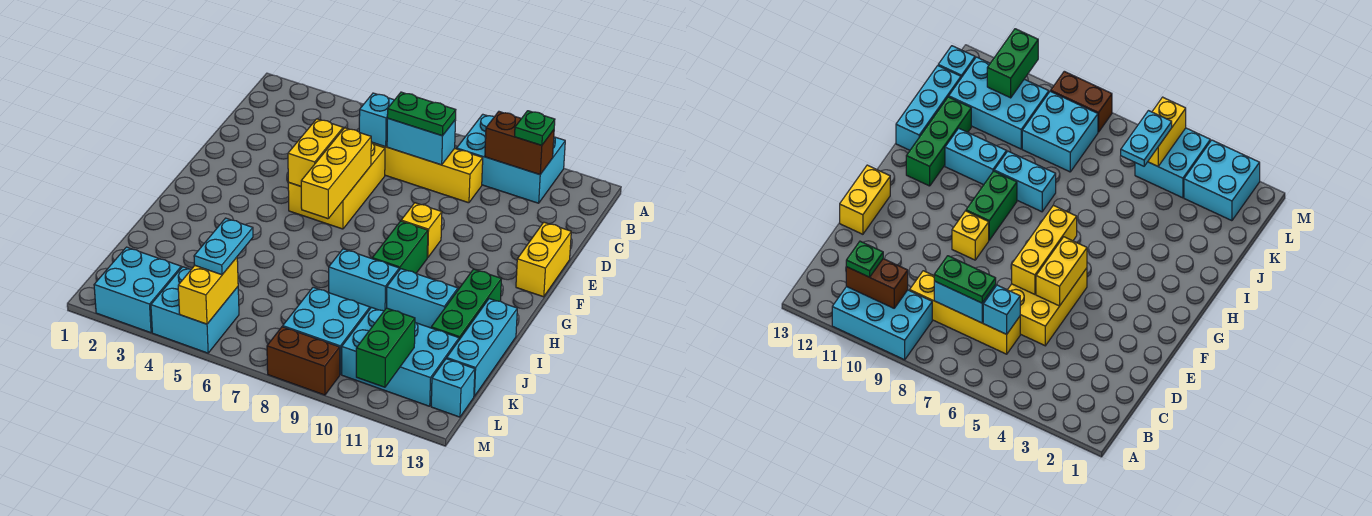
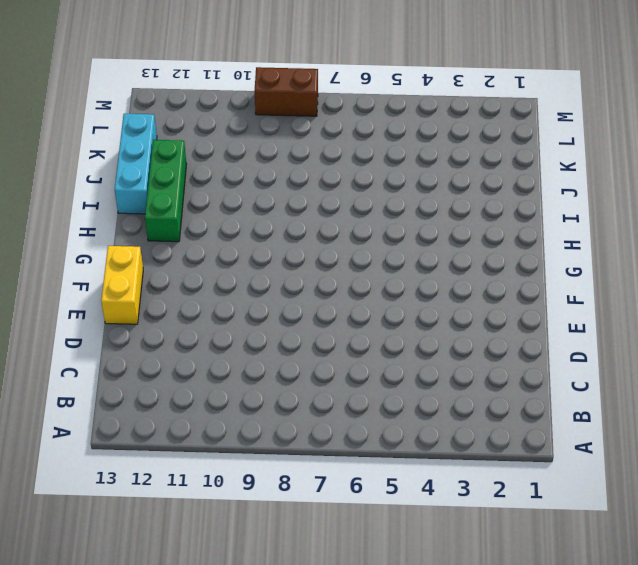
none -> cyan brick A9:B11 level 1
none -> yellow brick C6:C9 level 1
none -> yellow brick D5:F6 level 1

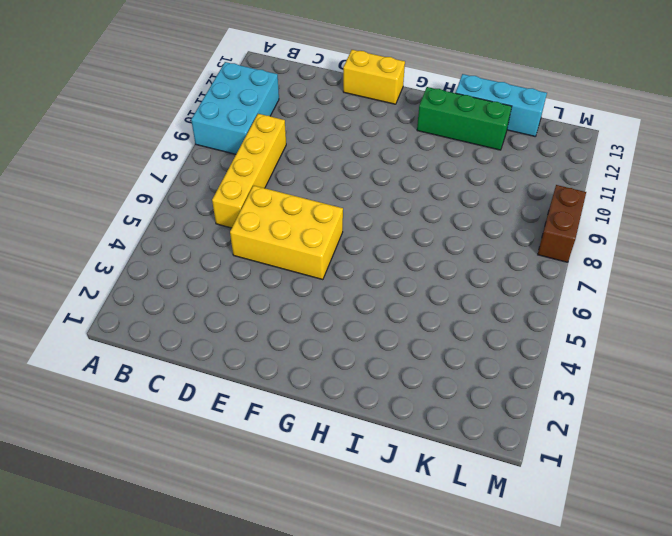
none -> yellow brick F9 level 1
none -> green brick G9:H9 level 1
none -> cyan brick I8:I9 level 1

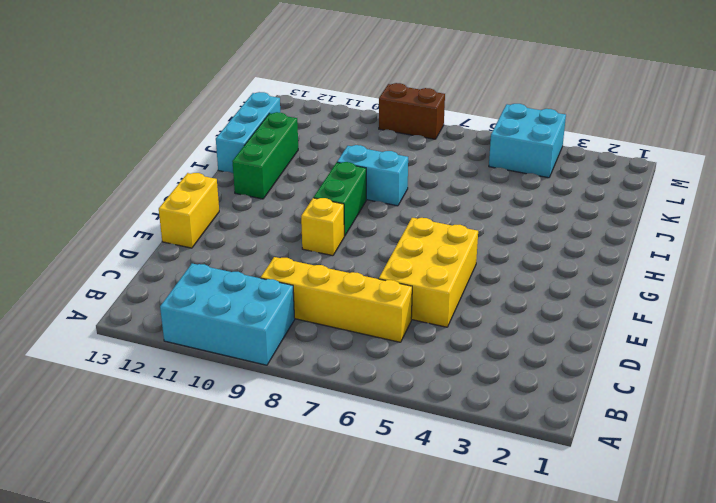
none -> cyan brick I10:I11 level 1
none -> cyan brick K8:L9 level 1
none -> cyan brick K10:L12 level 1

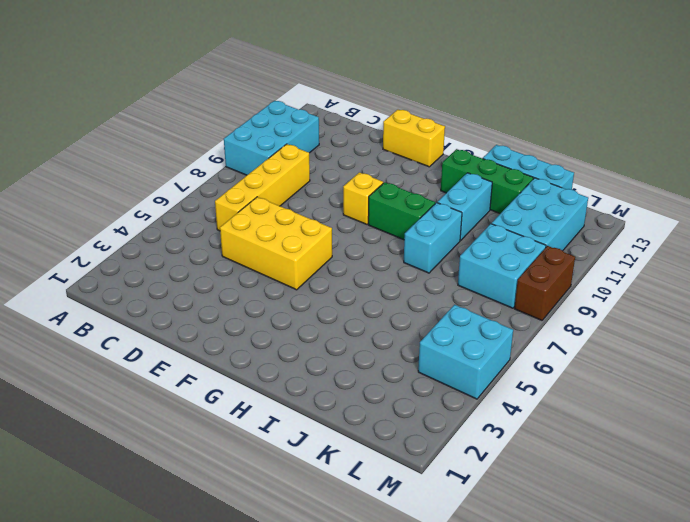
none -> cyan brick L2:M3 level 1
none -> cyan brick L13 level 1
none -> brown brick B10:B11 level 2

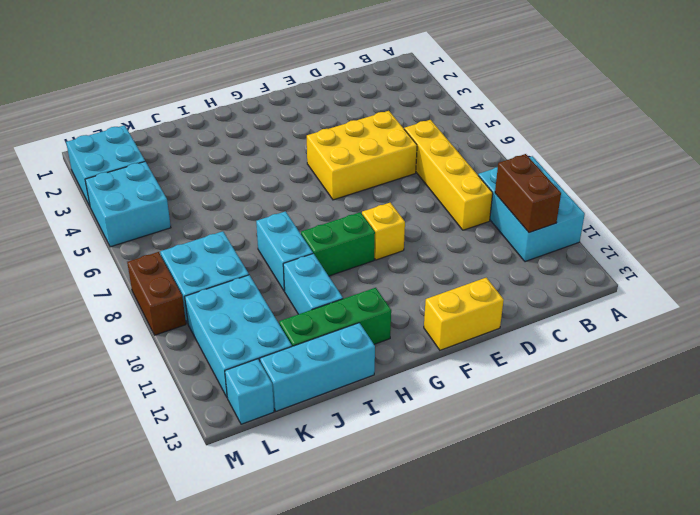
none -> cyan brick C6 level 2
none -> cyan brick C7:C8 level 2
none -> yellow brick E5:F5 level 2

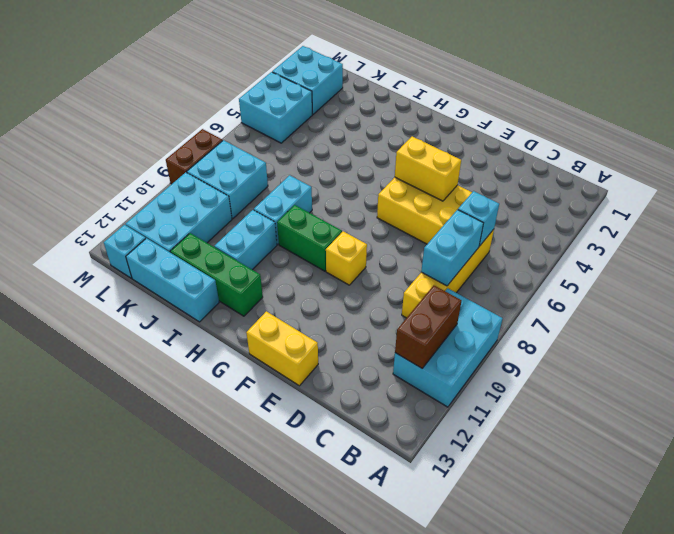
none -> yellow brick E6:G6 level 2
none -> yellow brick L5:M5 level 2
none -> green brick L11:M11 level 2

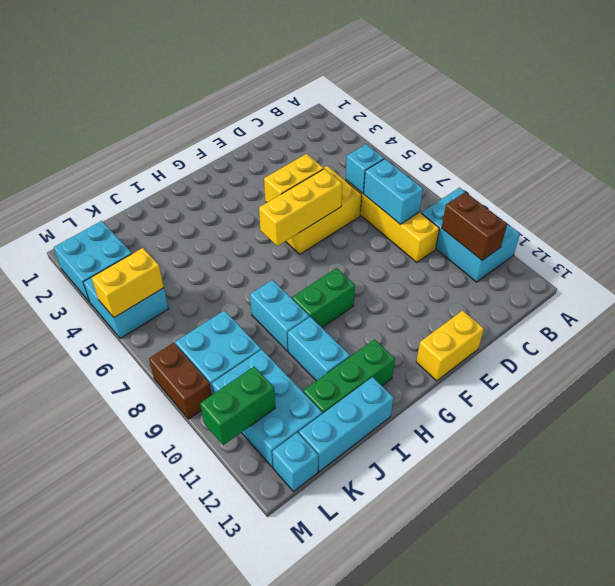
none -> yellow brick F9 level 1
none -> green plate B11 level 3
none -> green plate C7:C8 level 3

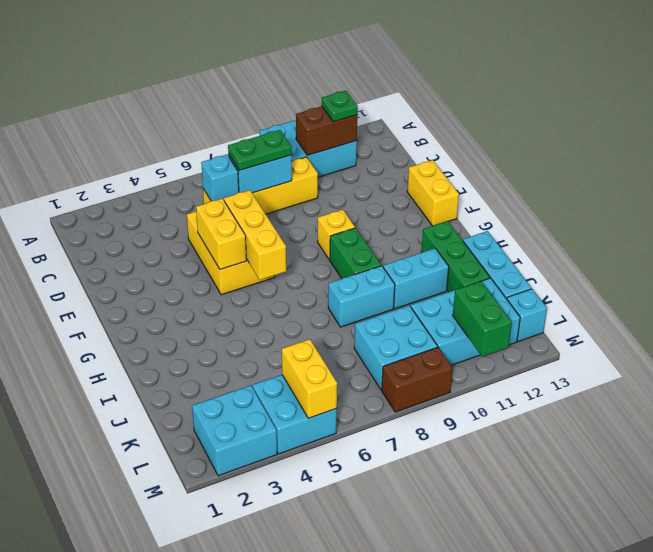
none -> cyan plate K5:L5 level 3

